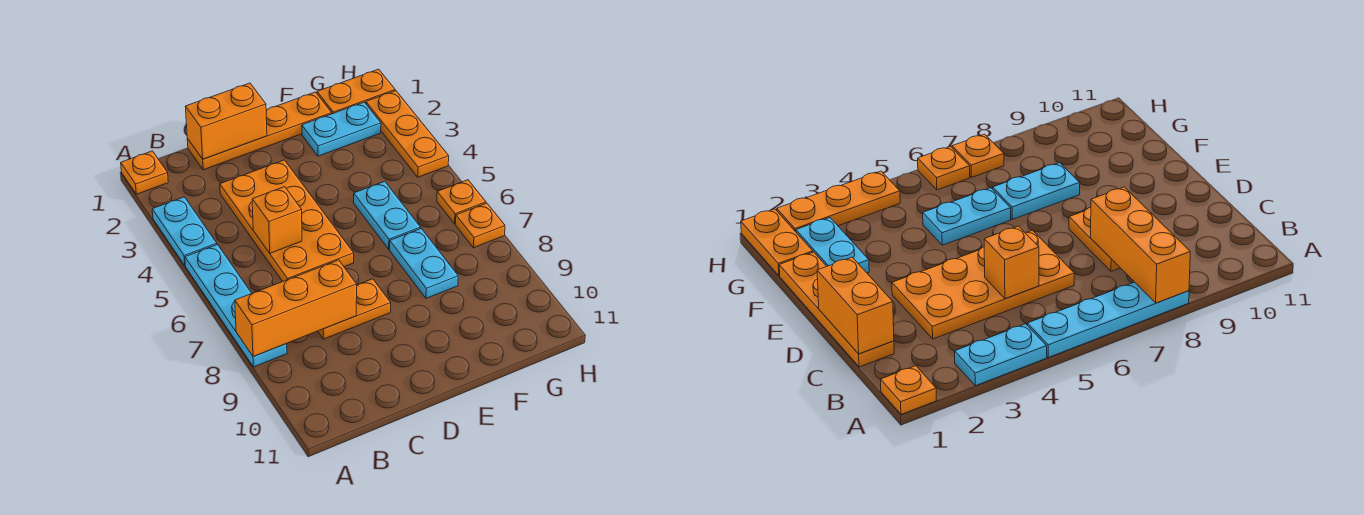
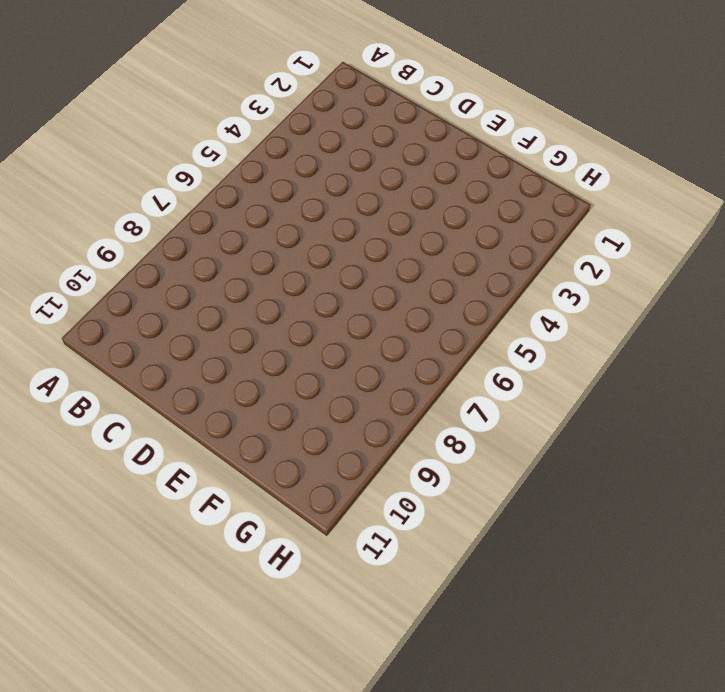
none -> orange plate A1 level 1
none -> cyan plate A3:A4 level 1
none -> cyan plate A5:A8 level 1

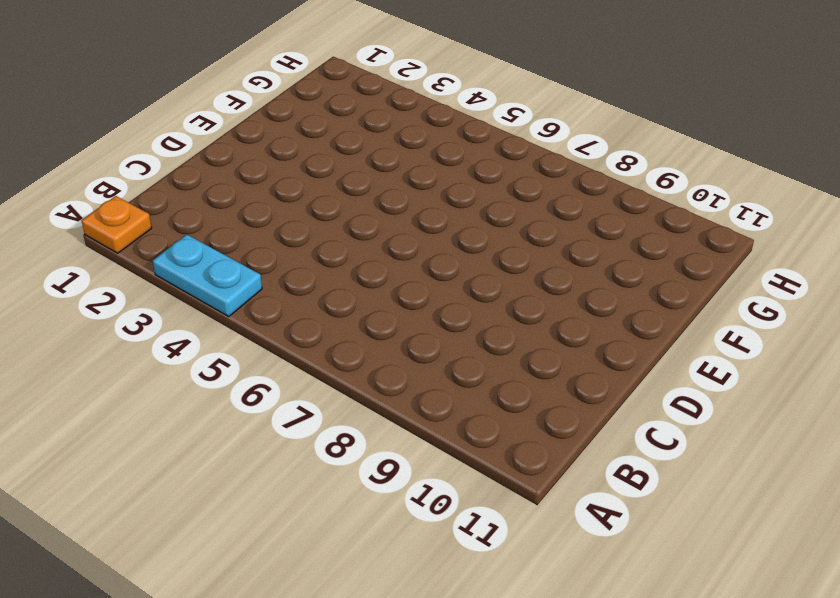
none -> cyan plate A5:A8 level 1
none -> orange plate C1:F1 level 1
none -> orange plate C3:D6 level 1

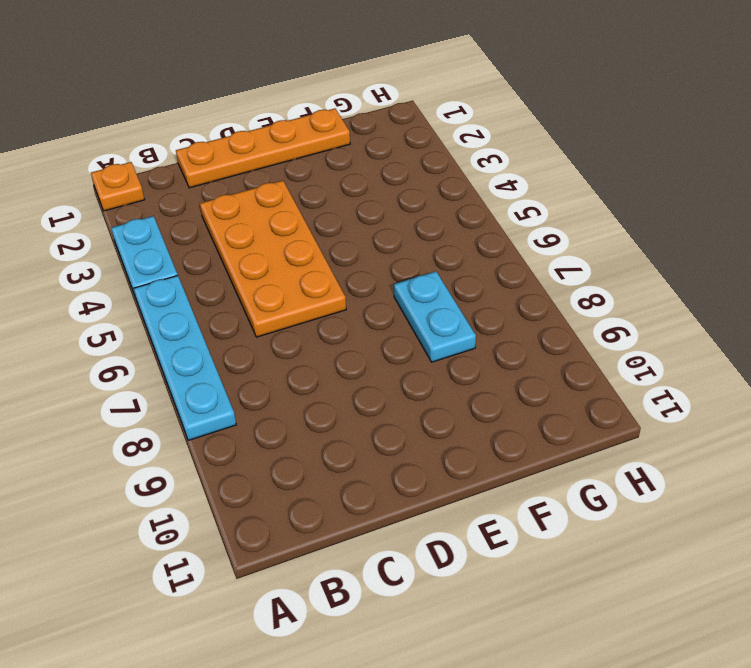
none -> orange plate C8:D8 level 1
none -> cyan plate F2:G2 level 1
none -> cyan plate F5:F6 level 1

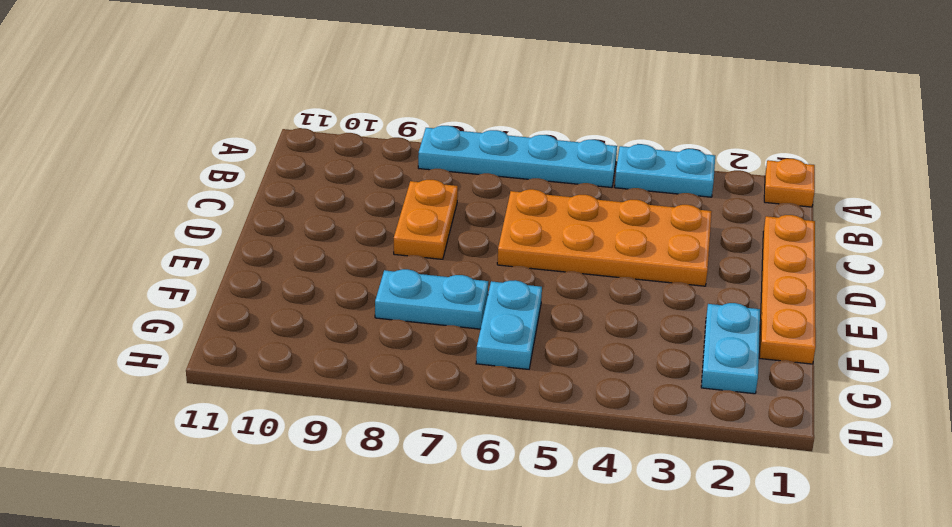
cyan plate F6:G6 level 1 -> cyan plate F5:F6 level 1
none -> orange plate G1:H1 level 1
none -> orange plate H2:H4 level 1
none -> orange plate H6 level 1

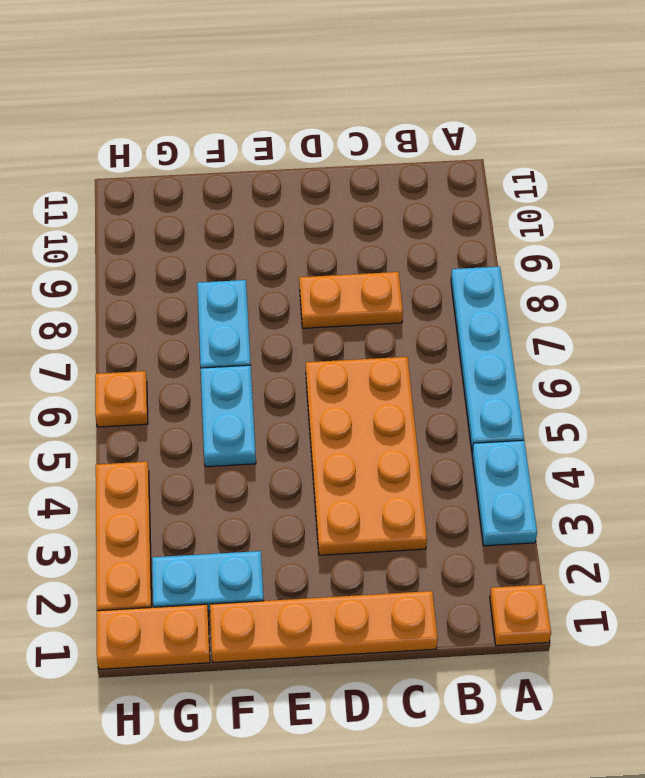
none -> orange plate H7 level 1
none -> orange brick A8:C8 level 2
none -> orange brick C1:D1 level 2

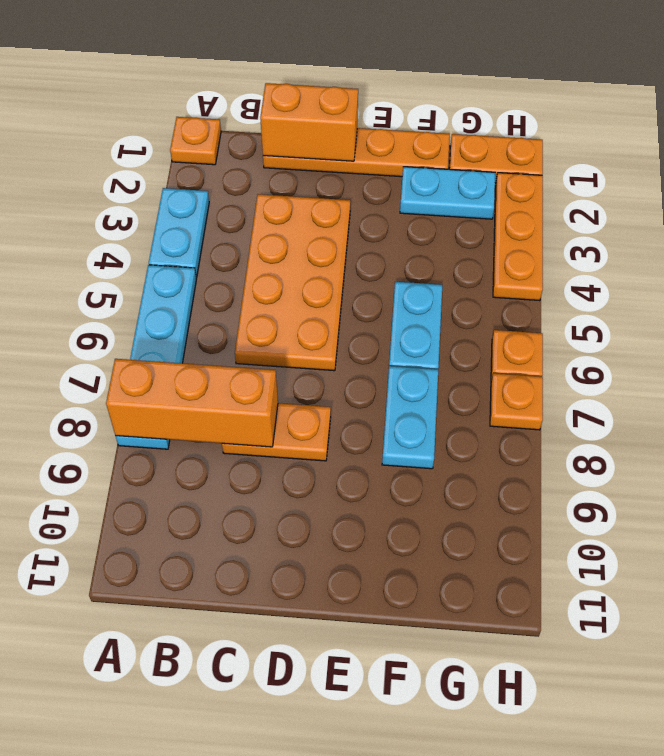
none -> orange brick C5 level 2

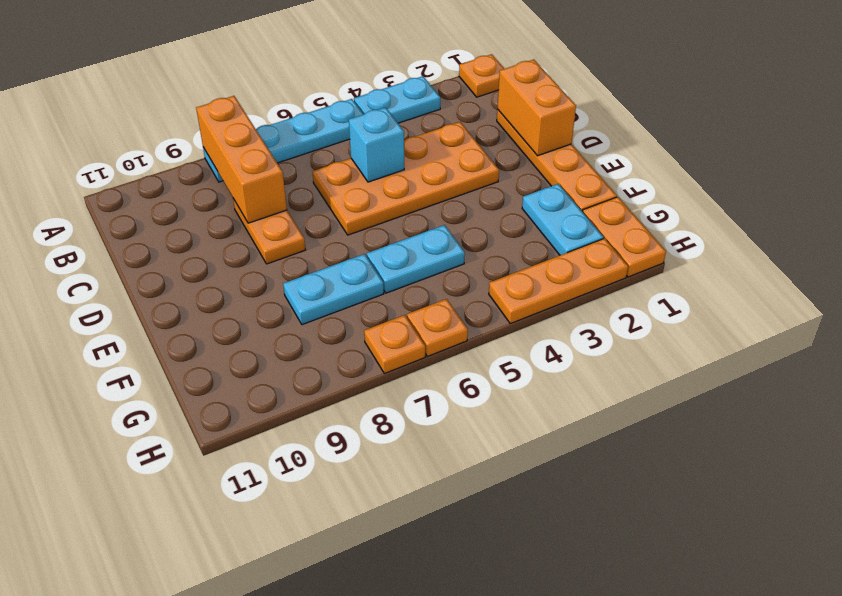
cyan brick C5 level 2 -> orange brick C5 level 2

